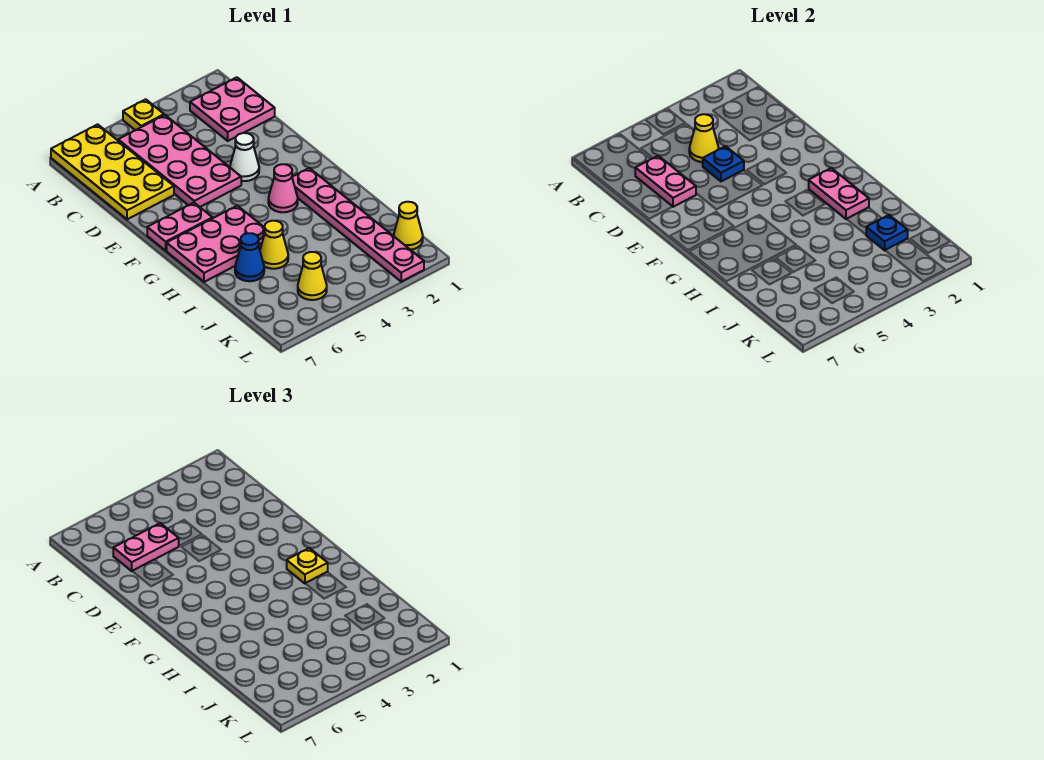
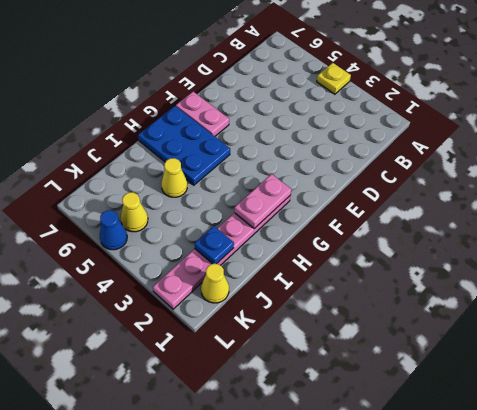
blue plate G5:H7 level 1 -> pink plate G5:H7 level 1
blue cone L5 level 1 -> blue cone I6 level 1
none -> yellow plate A6:D7 level 1
none -> pink plate B1:C2 level 1
none -> pink plate B4:E5 level 1

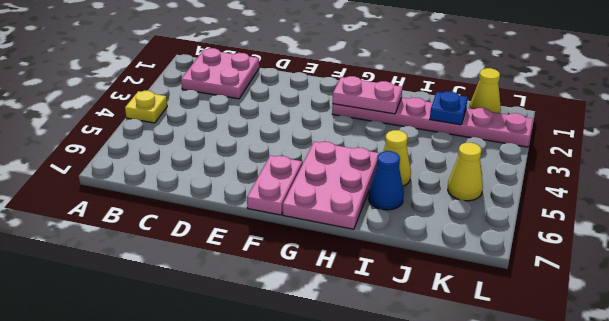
none -> yellow plate A6:D7 level 1
none -> pink plate B4:E5 level 1
none -> white cone E3 level 1

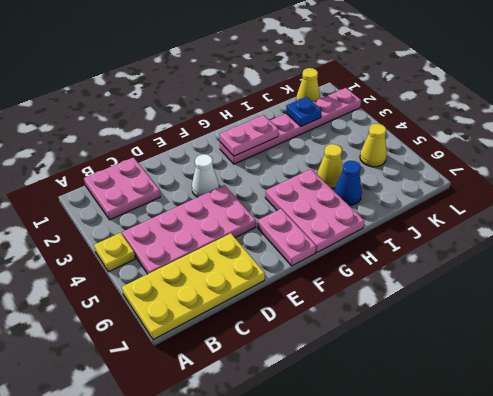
none -> pink cone G3 level 1
none -> yellow cone C4 level 2
none -> pink plate C6:D6 level 2

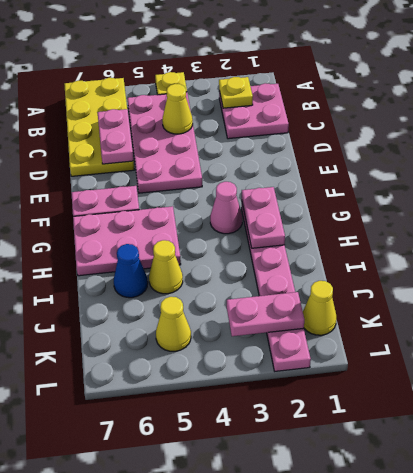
yellow plate B2 level 2 -> yellow plate G2 level 3
pink plate K2:K3 level 2 -> pink plate C5:C6 level 3
none -> white cone E3 level 1
none -> blue plate D4 level 2
none -> blue plate J2 level 2

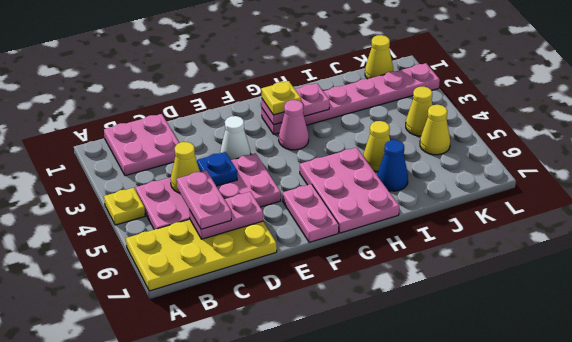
yellow cone K4 level 1 -> none
none -> blue plate J2 level 2

